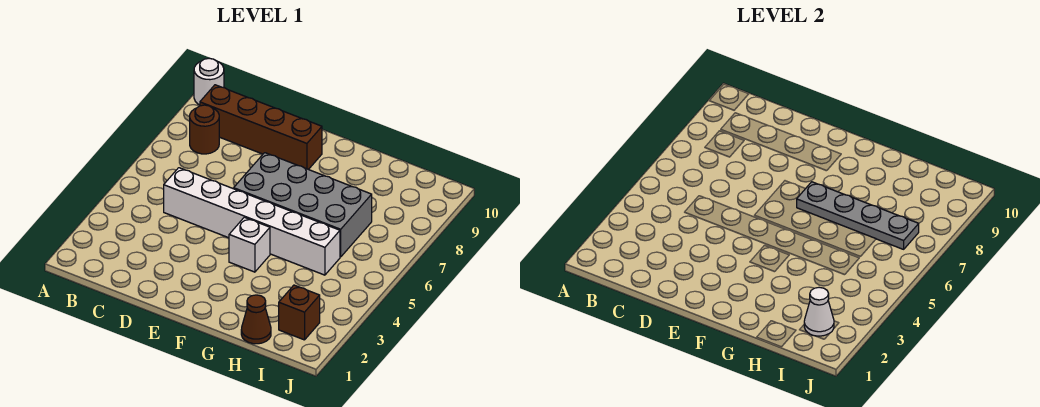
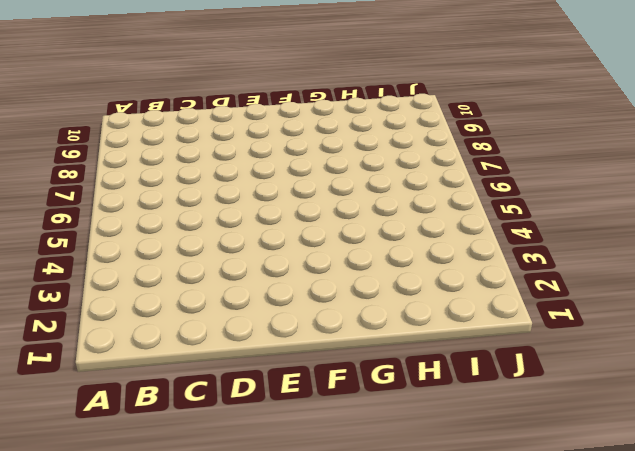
none -> white round brick A10 level 1
none -> brown round brick B8 level 1

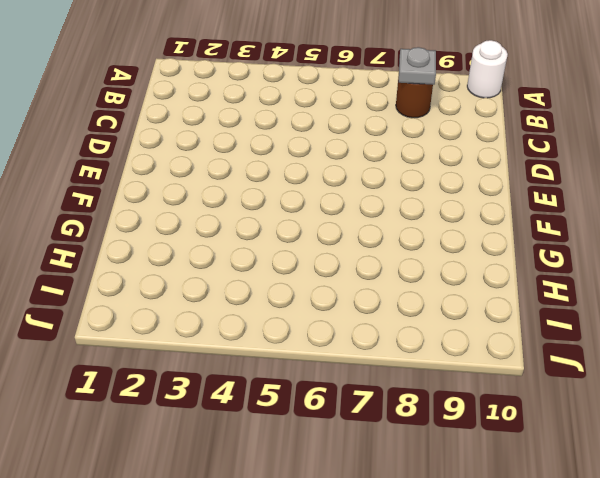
grey plate B8 level 2 -> none
none -> brown brick B9:E9 level 1
none -> white brick C5:H5 level 1

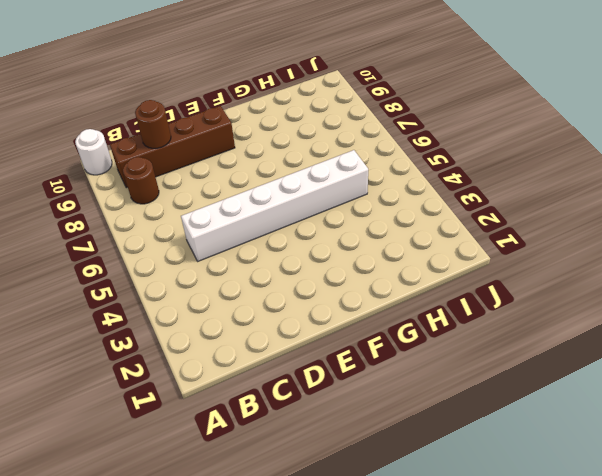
brown round brick C9 level 2 -> none
none -> grey brick E6:H7 level 1
none -> white brick F4 level 1

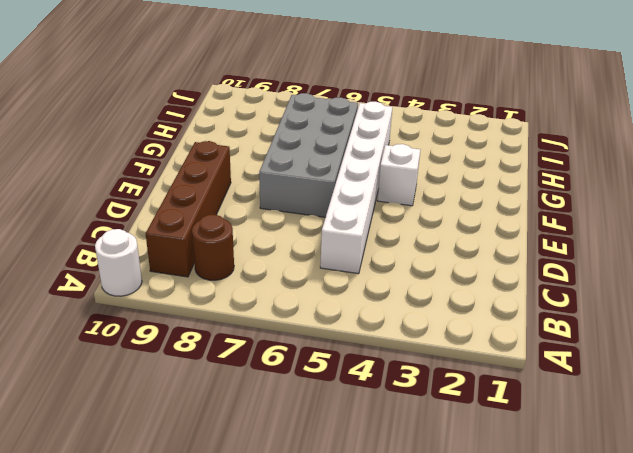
none -> brown cone H1 level 1
none -> brown brick I2 level 1

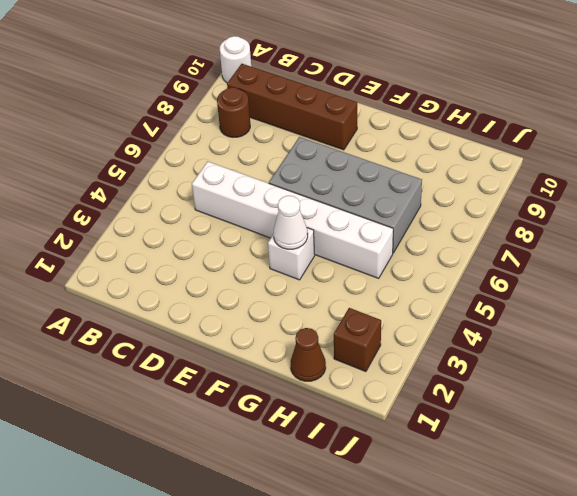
white cone F4 level 2 -> white cone I2 level 2
none -> grey plate F7:I7 level 2

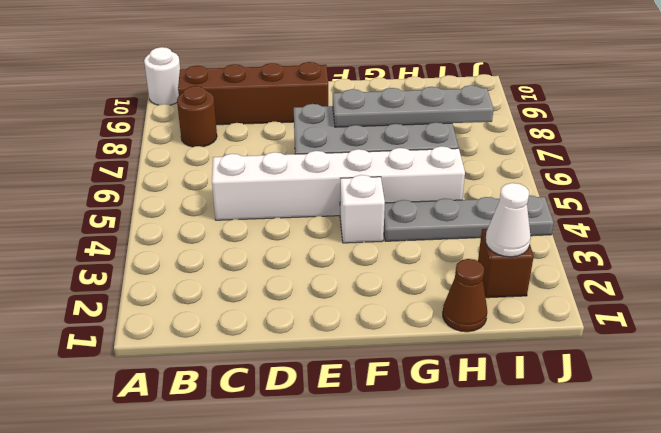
grey plate G4:J4 level 1 -> none

